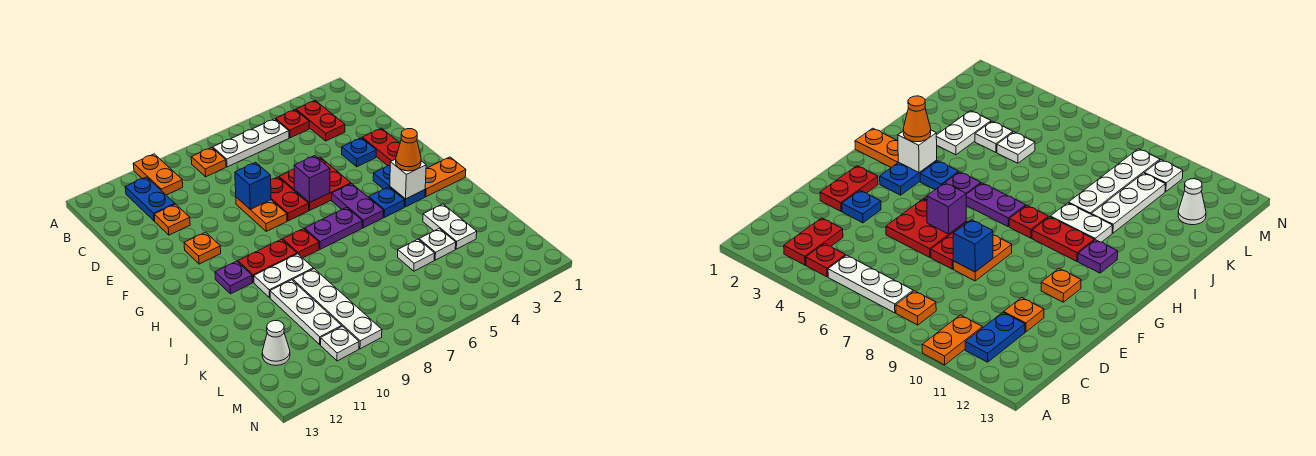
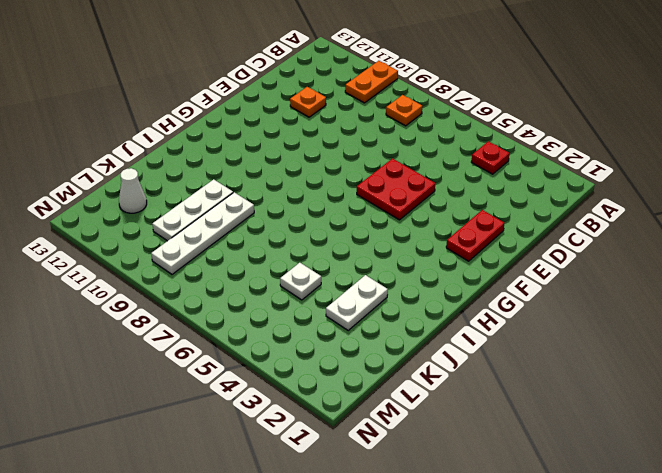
none -> red plate B3:C3 level 1
none -> white plate B5:B7 level 1
none -> blue plate B11:C11 level 1
none -> blue plate E3 level 1

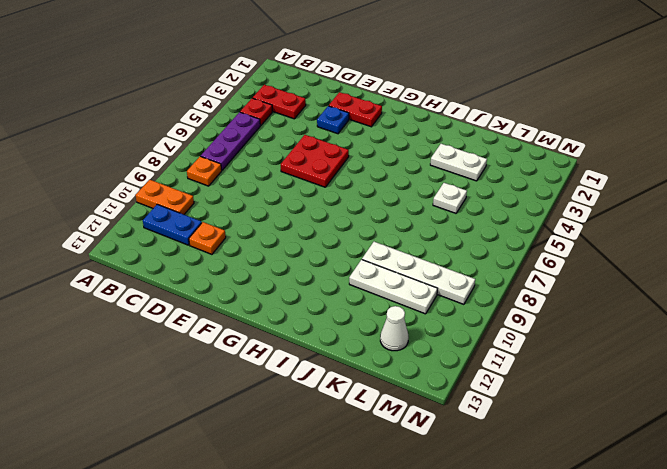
purple plate B5:B7 level 1 -> white plate B5:B7 level 1
none -> red plate E7:F7 level 1
none -> orange plate E8:F8 level 1
none -> orange plate F11 level 1
none -> blue plate G3:H3 level 1

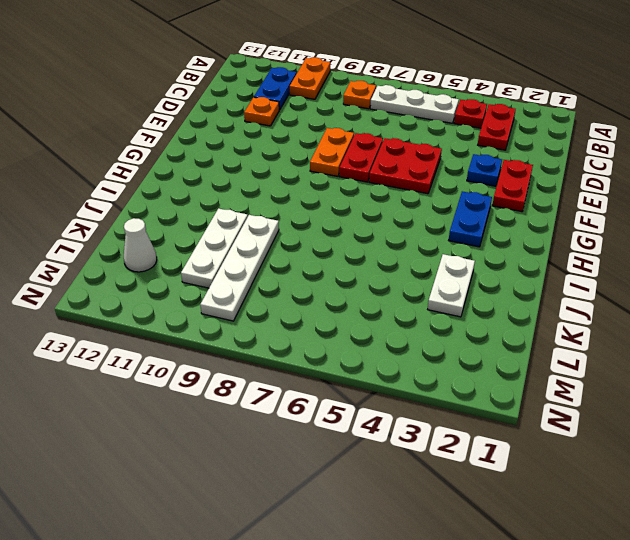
none -> orange plate F11 level 1
none -> purple plate G5:H5 level 1
none -> orange plate H1:H2 level 1
none -> blue plate H4 level 1

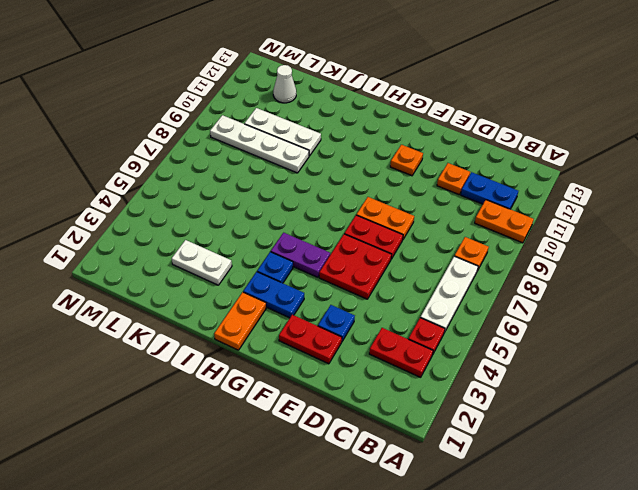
none -> purple plate H6:H7 level 1
none -> red plate H8 level 1
none -> red plate H9:H10 level 1
none -> purple plate H11 level 1

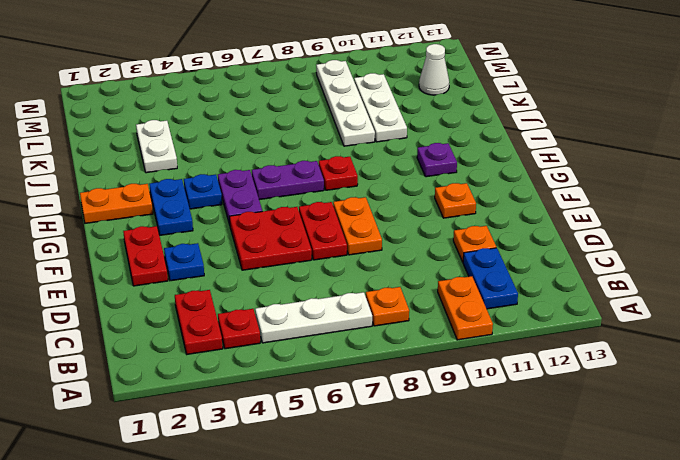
none -> red plate H9:H10 level 1
none -> white plate I9:I10 level 1
none -> white plate K4 level 1
none -> white plate K5 level 1

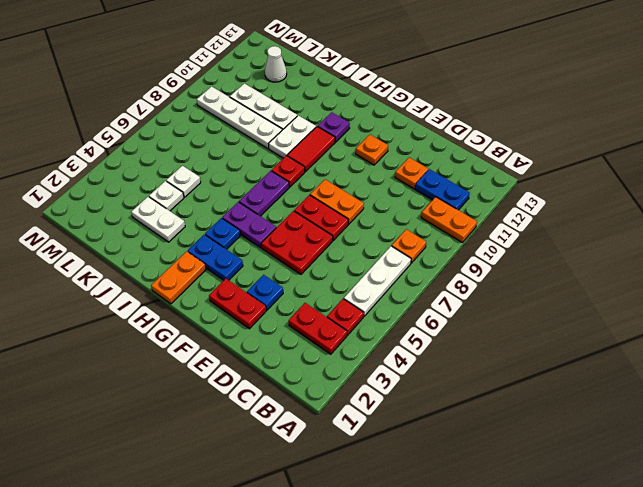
red tile H9:H10 level 1 -> red plate H9:H10 level 1
none -> white plate M10 level 1
none -> blue brick E8 level 2
none -> purple brick F6 level 2
none -> white brick H3 level 2

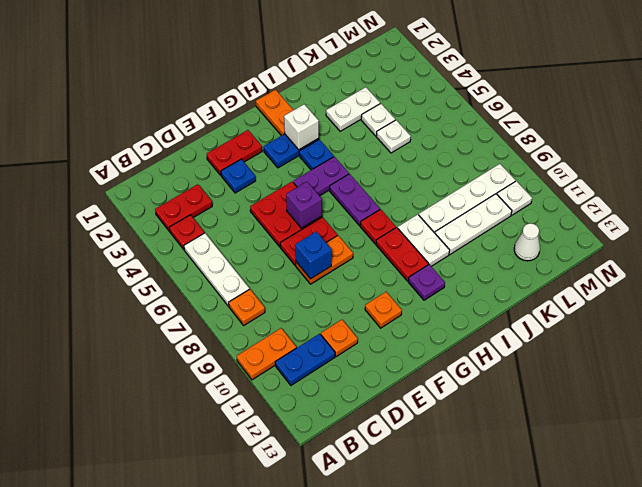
none -> orange cone H3 level 3

